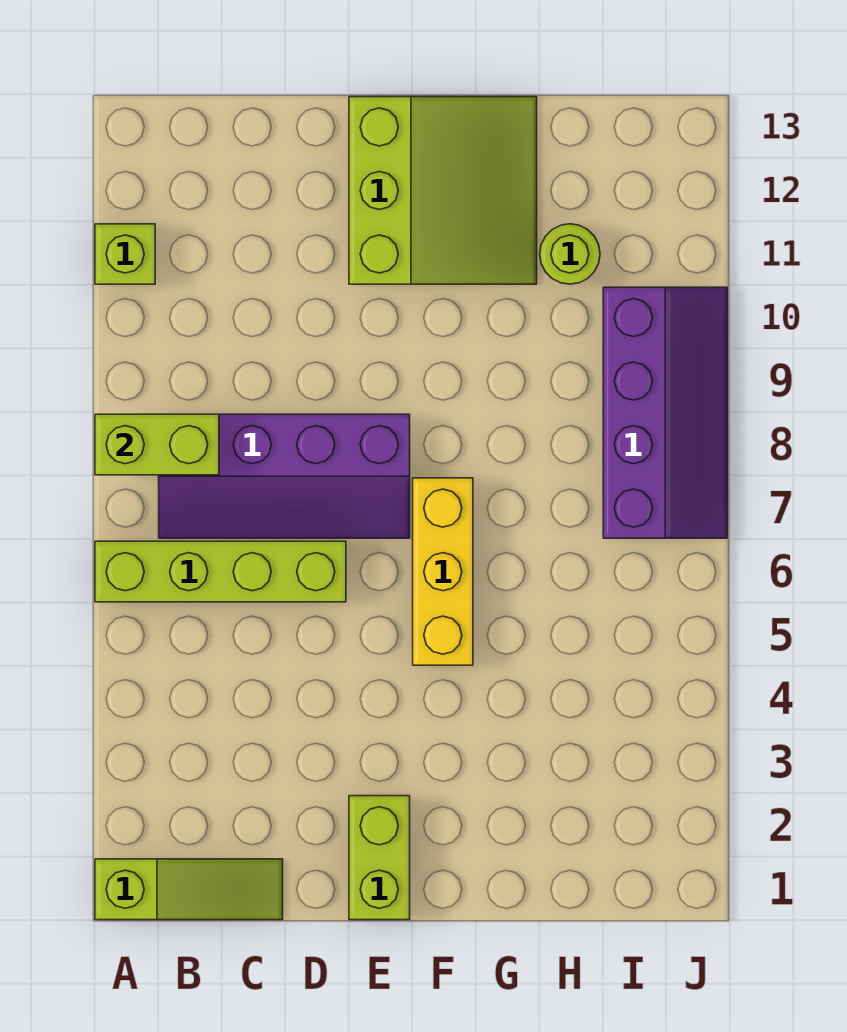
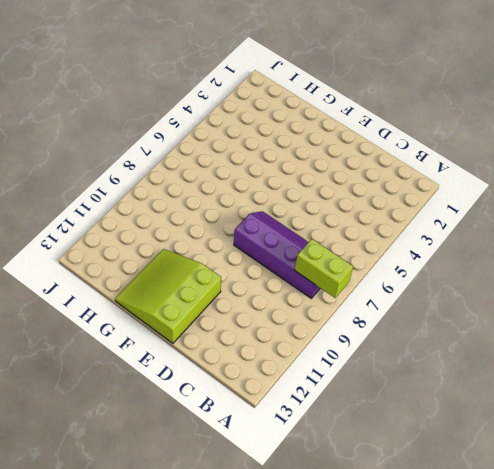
none -> lime slope A1:C1 level 1 top A
none -> lime brick A6:D6 level 1

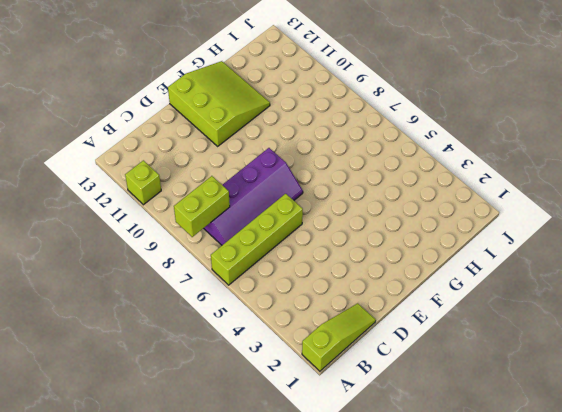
none -> lime brick E1:E2 level 1
none -> yellow brick F5:F7 level 1

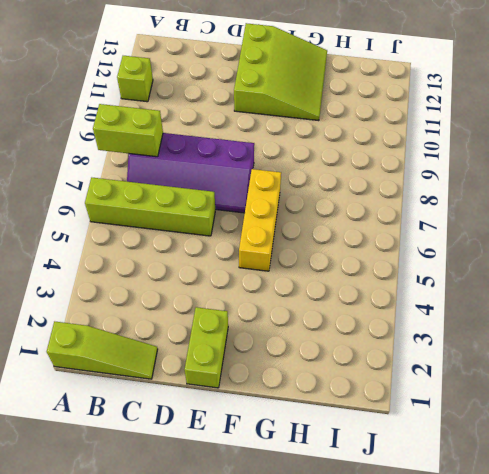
none -> lime round brick H11 level 1
none -> purple slope I7:J10 level 1 top I

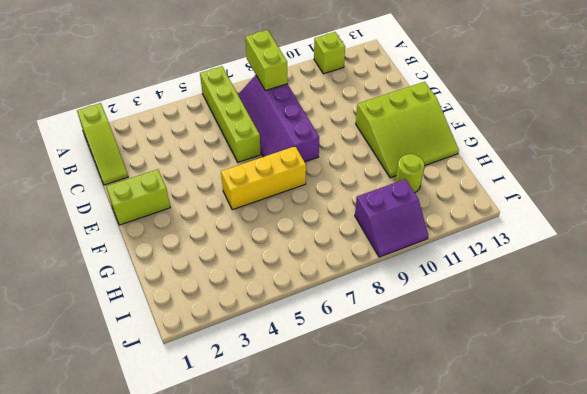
purple slope I9:J10 level 1 top I -> purple slope I7:J10 level 1 top I

